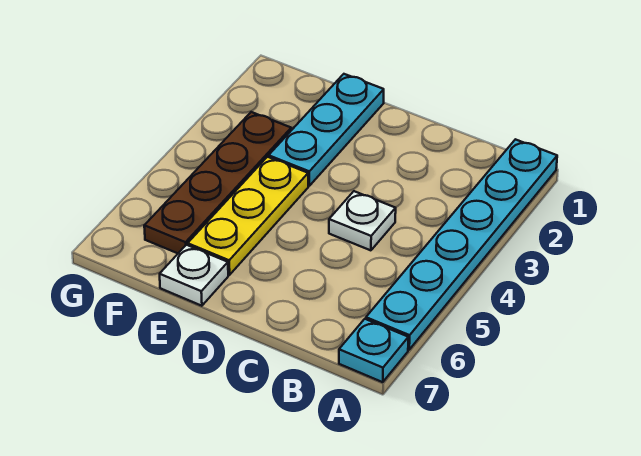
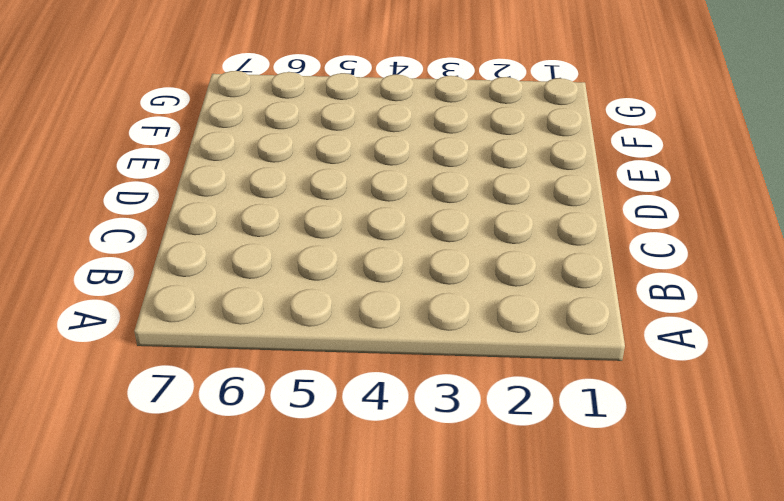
none -> cyan plate A1:A6 level 1
none -> cyan plate A7 level 1

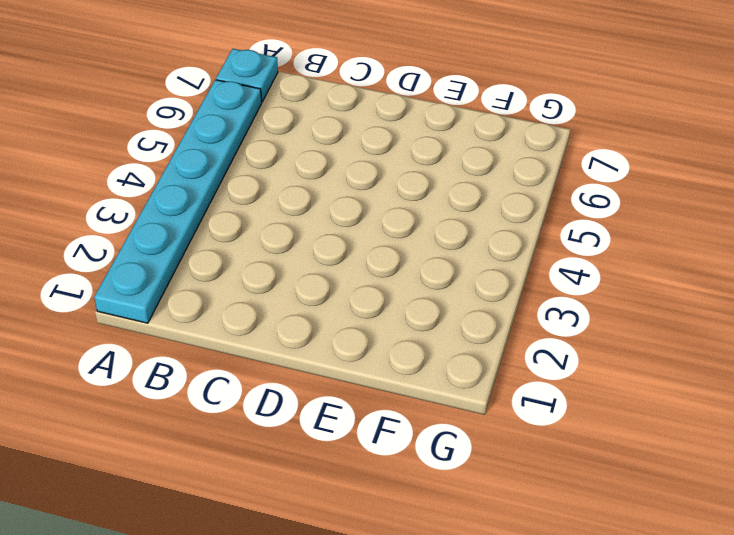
none -> white plate C4 level 1
none -> cyan plate E1:E3 level 1

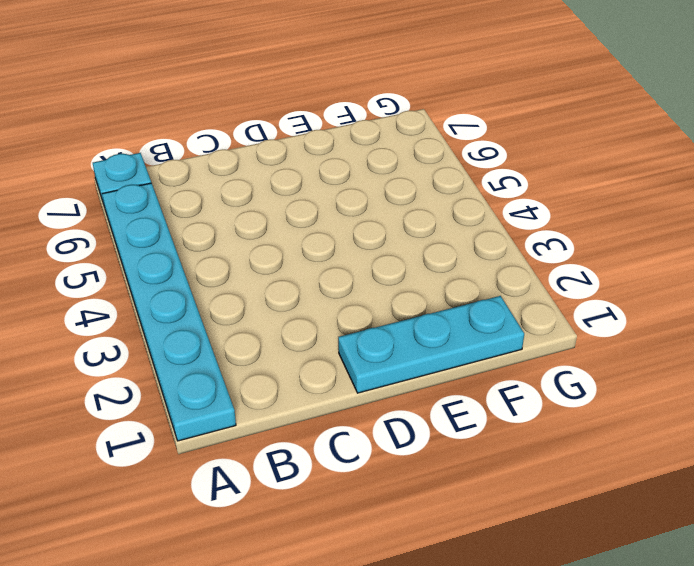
cyan plate D1:F1 level 1 -> cyan plate E1:E3 level 1
none -> white plate C4 level 1
none -> yellow plate E4:E6 level 1

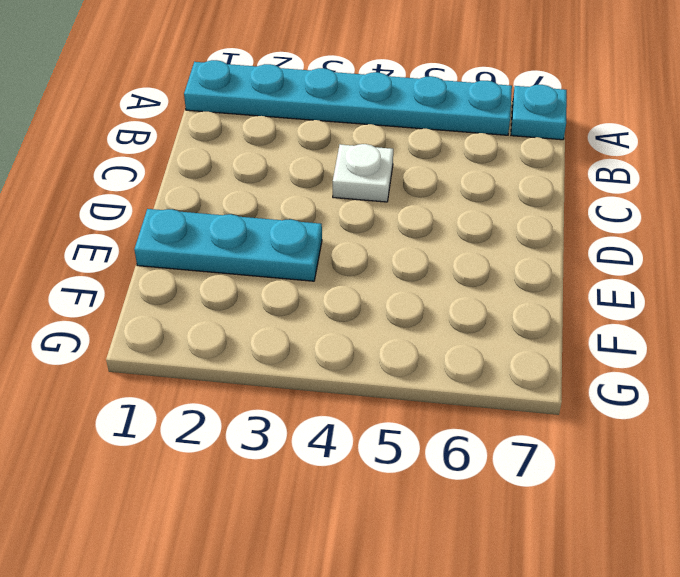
none -> yellow plate E4:E6 level 1
none -> white plate E7 level 1

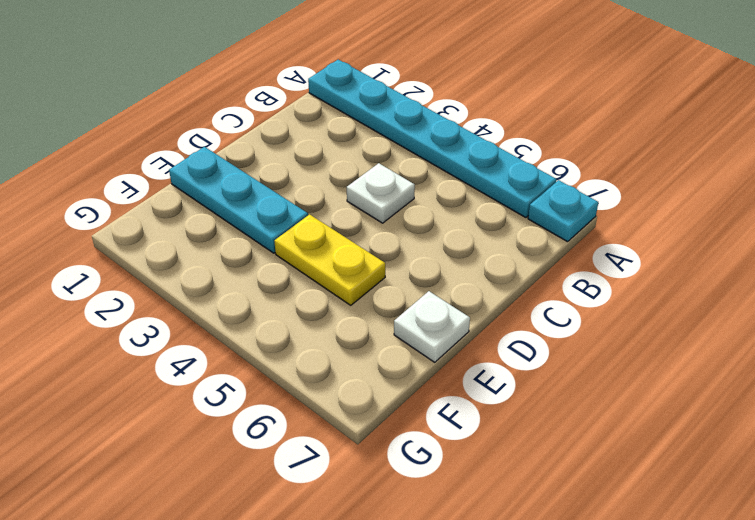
yellow plate E4:E5 level 1 -> yellow plate E4:E6 level 1
none -> brown plate F3:F6 level 1

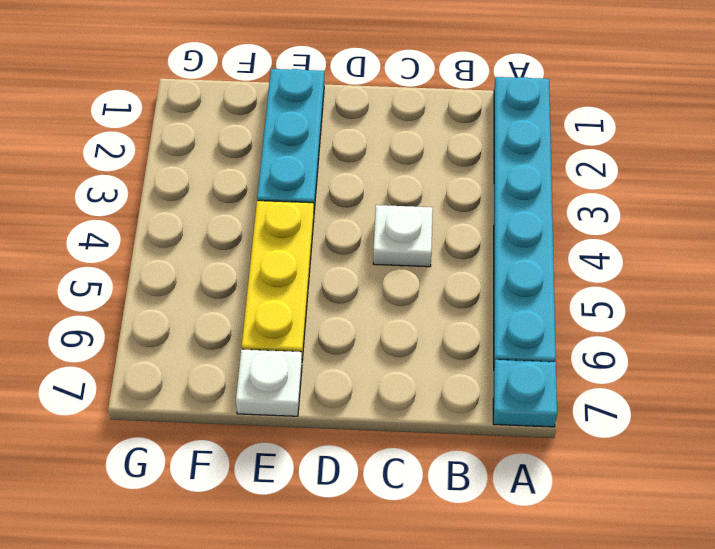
none -> brown plate F3:F6 level 1

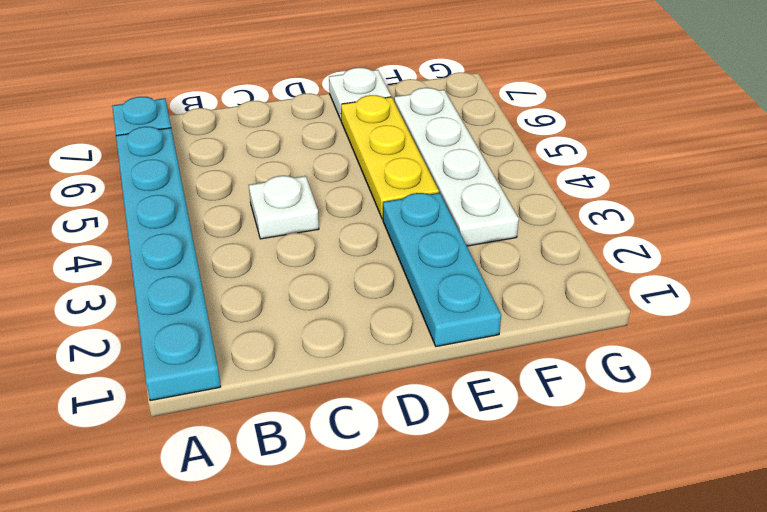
white plate F3:F6 level 1 -> brown plate F3:F6 level 1

